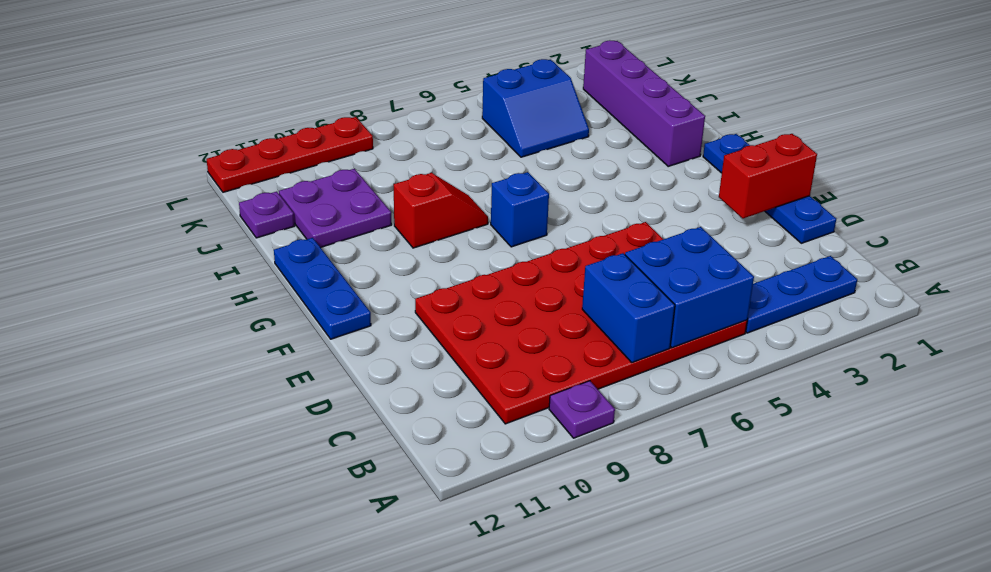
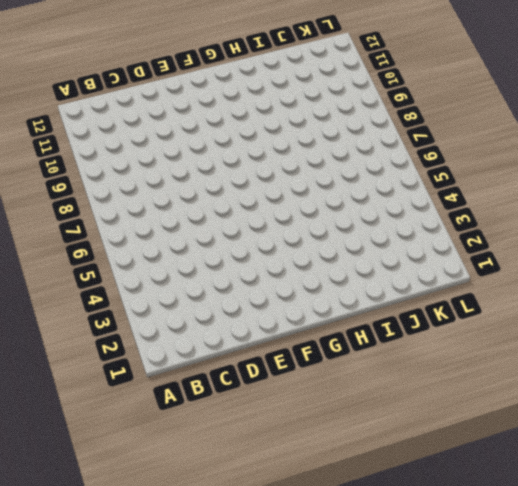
none -> purple plate A9 level 1
none -> blue plate B2:B4 level 1
none -> red plate B5:E10 level 1

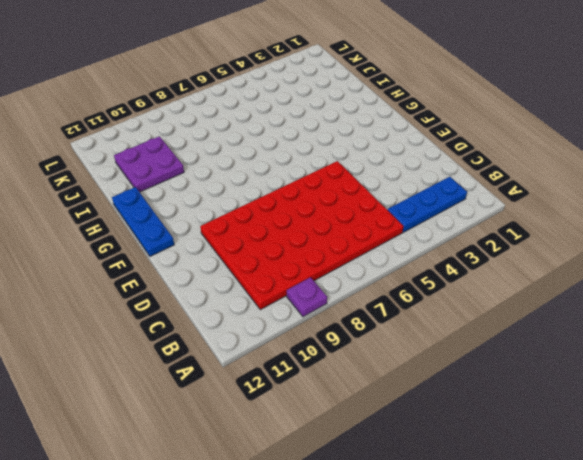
none -> blue plate D1:G1 level 1
none -> blue brick G7 level 1
none -> purple brick H2:K2 level 1

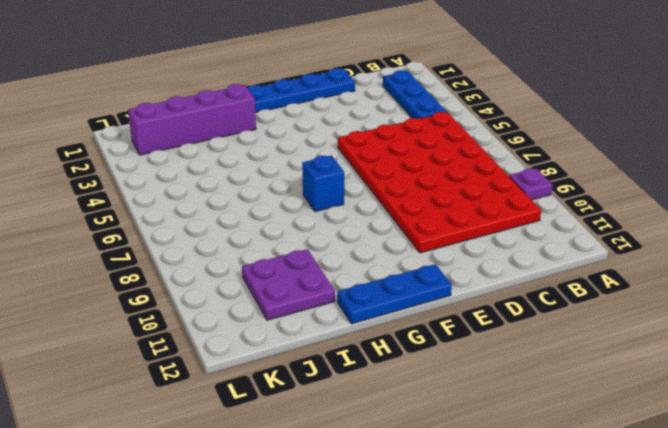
none -> red slope H8:H9 level 1 top 9
none -> blue slope J4:K5 level 1 top K
none -> purple plate J12 level 1

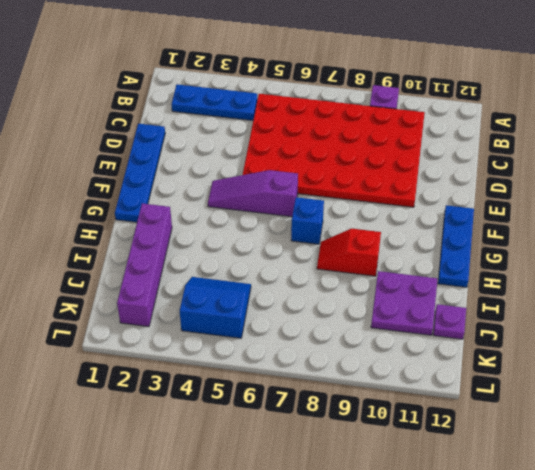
purple slope F4:F6 level 1 top 6 -> none
none -> red plate L9:L12 level 1
none -> blue brick B5:C6 level 2
none -> blue brick B7:C7 level 2

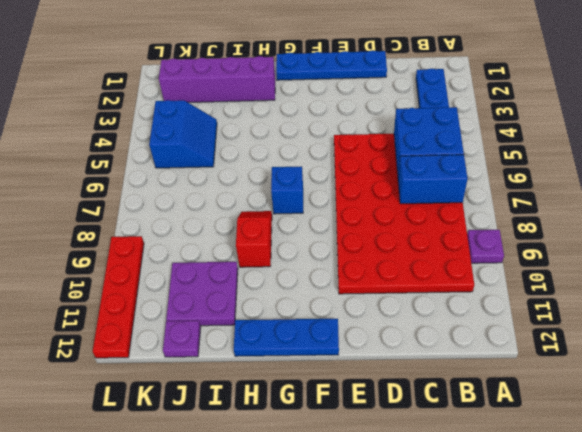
none -> red brick E1:E2 level 2

